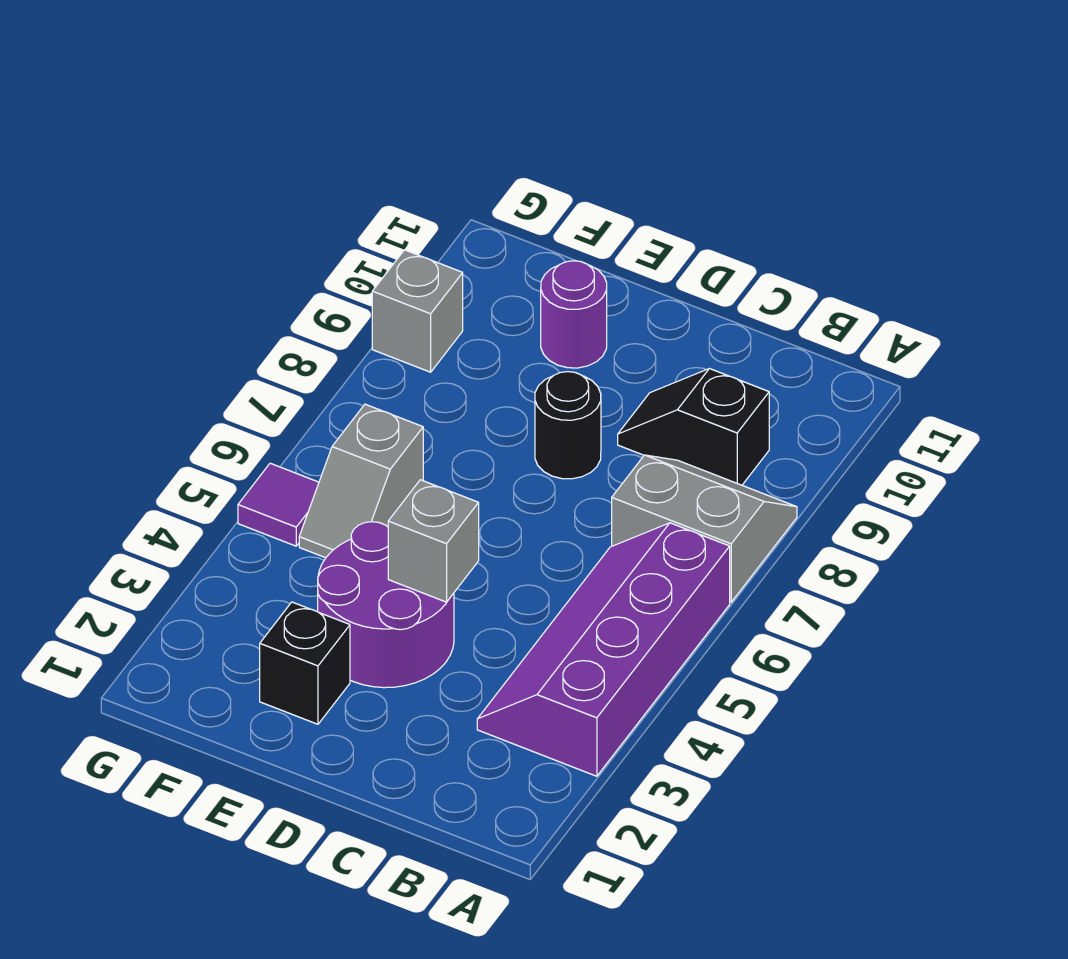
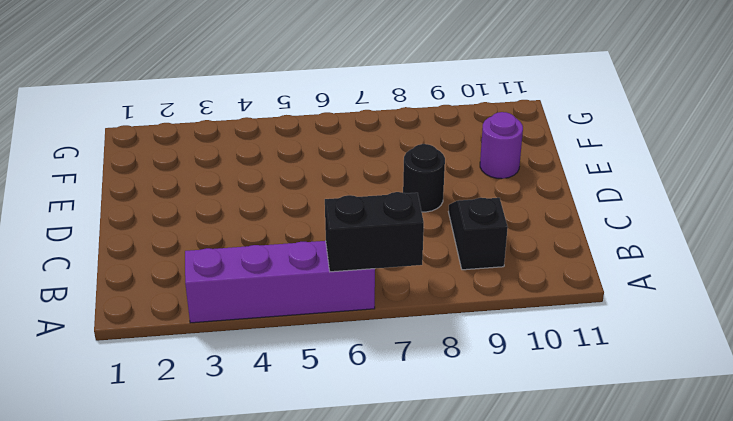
black brick A6:A7 level 2 -> none
none -> grey slope A7:B8 level 1 top 7
none -> purple round brick D3:E4 level 1

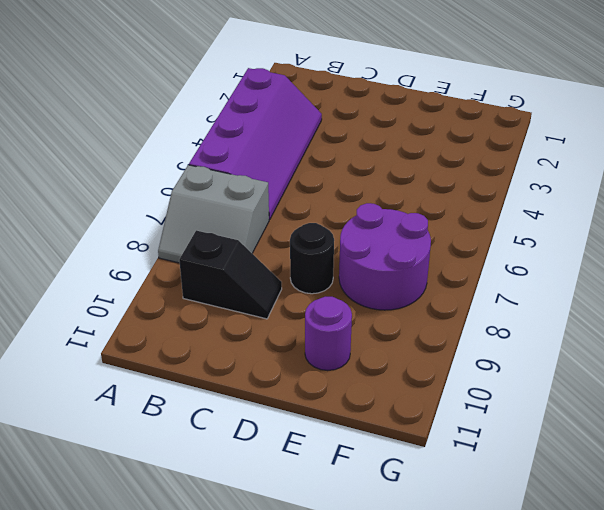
purple round brick E7:F8 level 1 -> purple round brick D3:E4 level 1
none -> black brick E2 level 1
none -> grey slope F5:F6 level 1 top 6

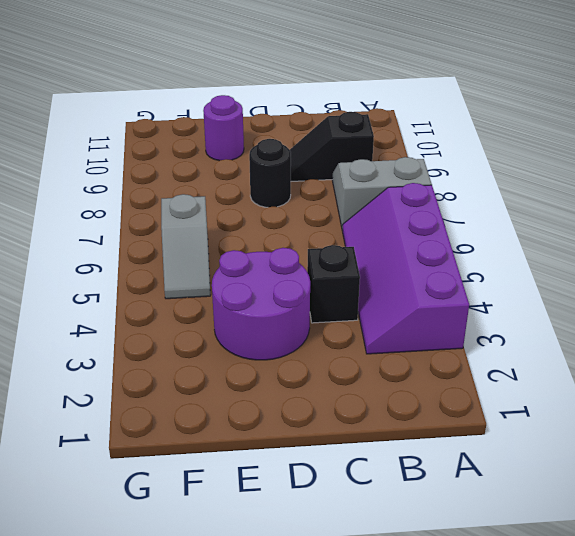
black brick C4 level 1 -> black brick E2 level 1
none -> purple tile G5 level 1
none -> grey brick G9 level 1

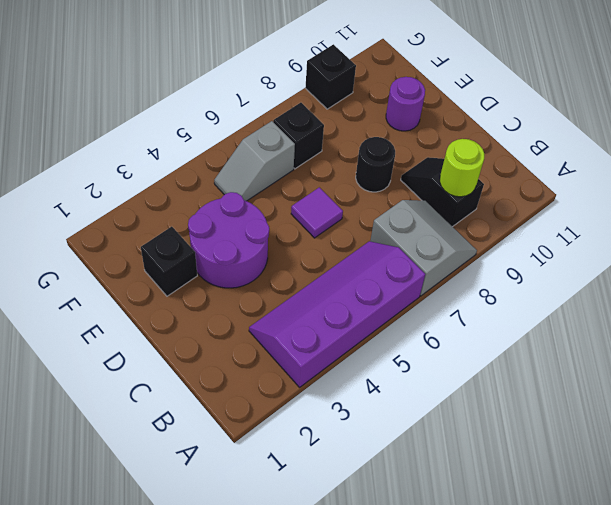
lime round brick B9 level 2 -> none
purple tile D6 level 1 -> purple tile G5 level 1
black brick F7 level 1 -> none
black brick G9 level 1 -> grey brick G9 level 1
none -> grey brick D4 level 2

